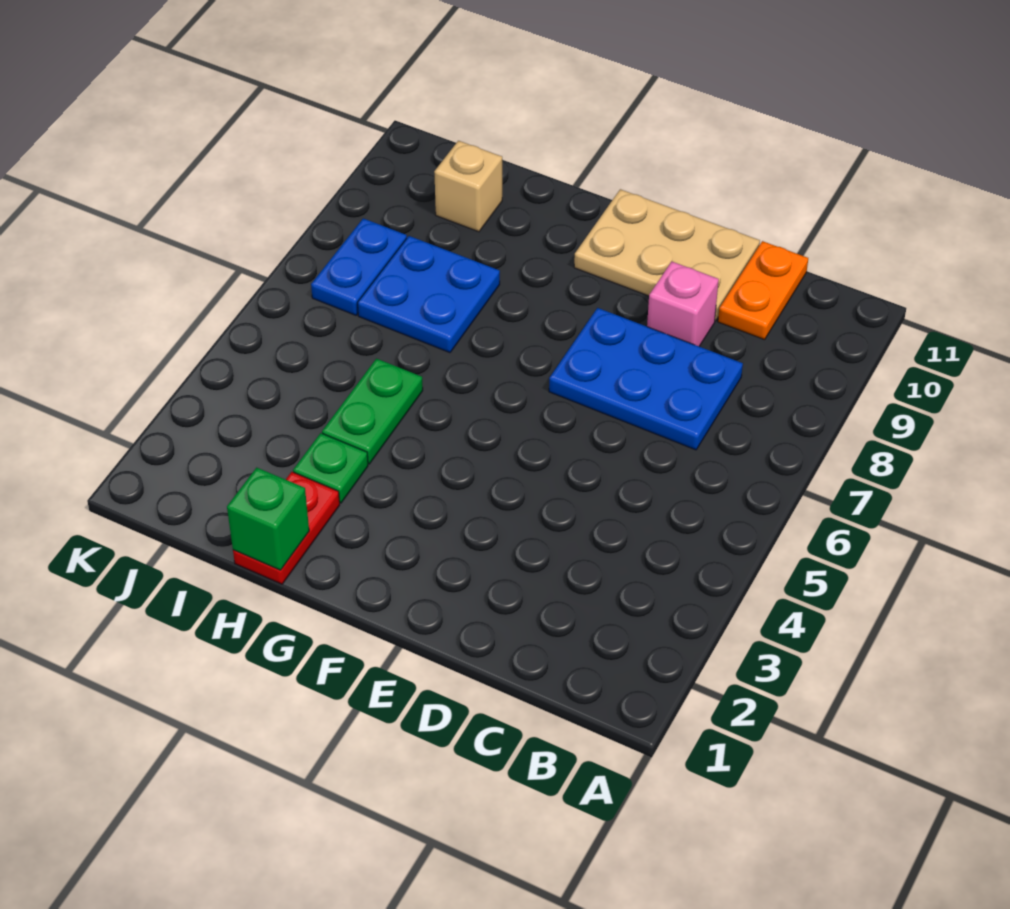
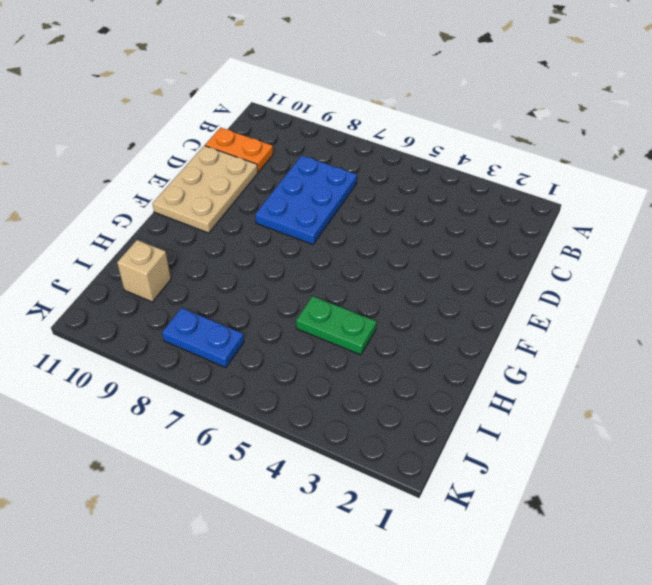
none -> pink brick D9 level 1
none -> red plate H1:H2 level 1

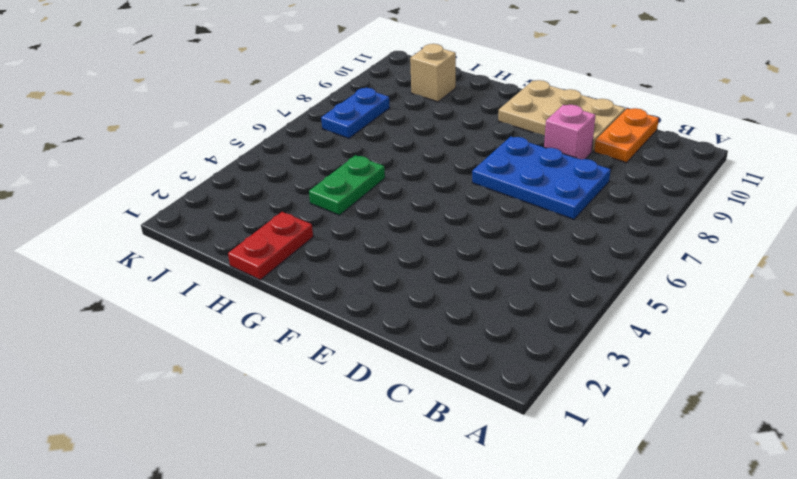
none -> green plate H3 level 1
none -> blue plate H7:I8 level 1

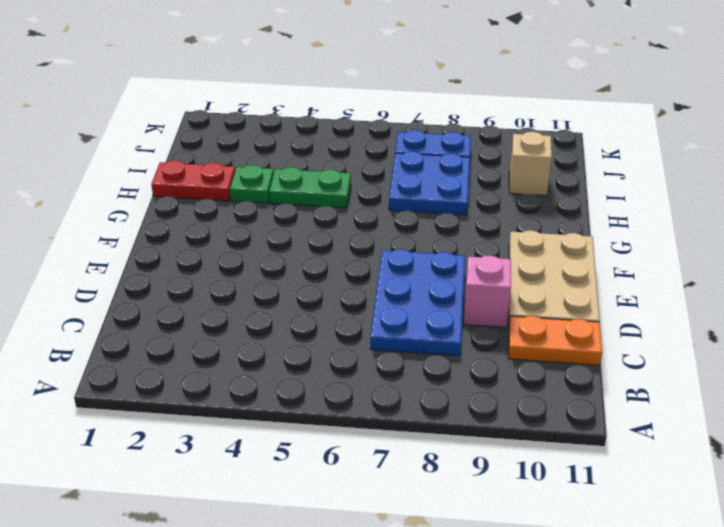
none -> green brick H1 level 2

